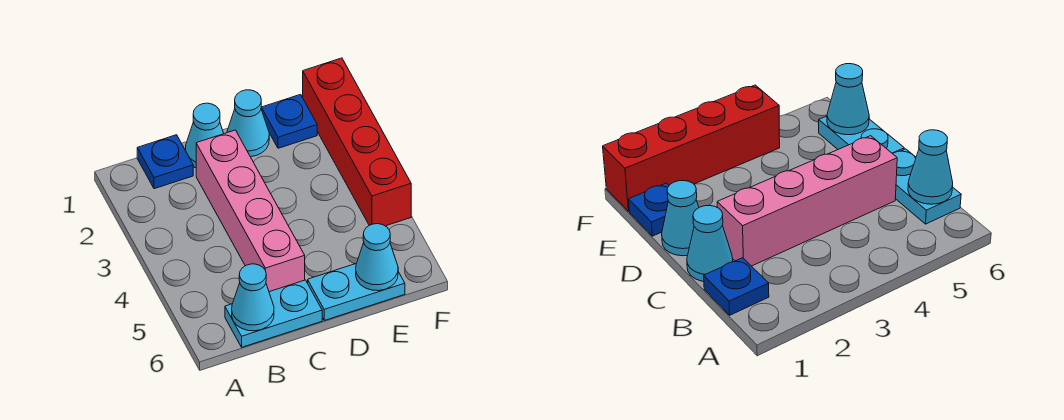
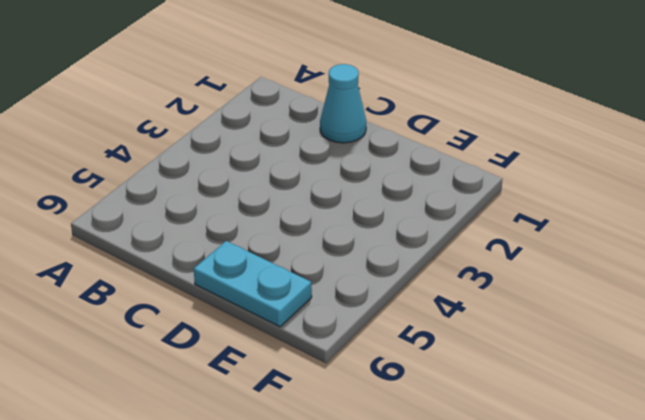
none -> blue plate B1 level 1
none -> cyan plate B6:C6 level 1

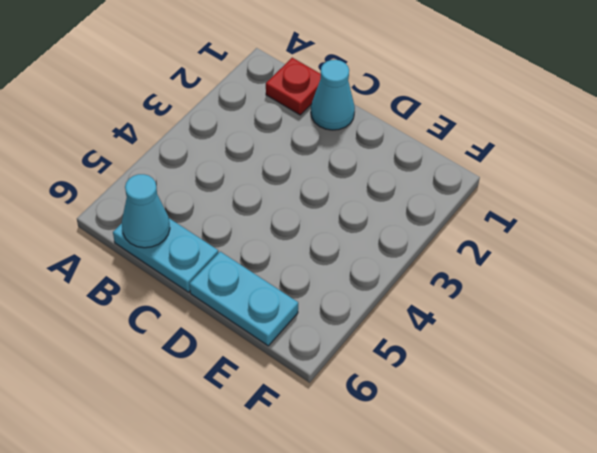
red plate B1 level 1 -> blue plate B1 level 1
none -> pink brick C2:C5 level 1
none -> cyan cone D1 level 1

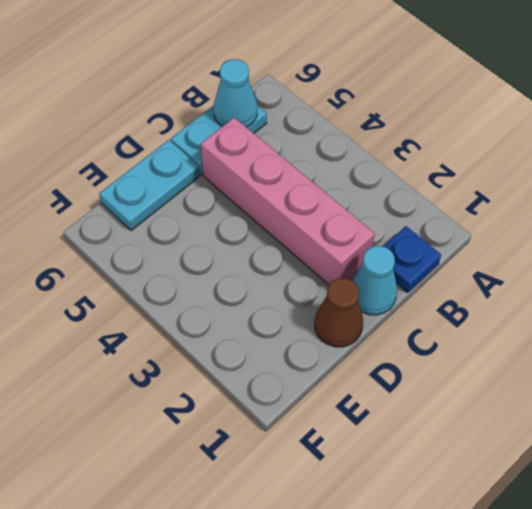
brown cone D1 level 1 -> cyan cone D1 level 1
none -> blue plate E1 level 1
none -> red brick F1:F4 level 1

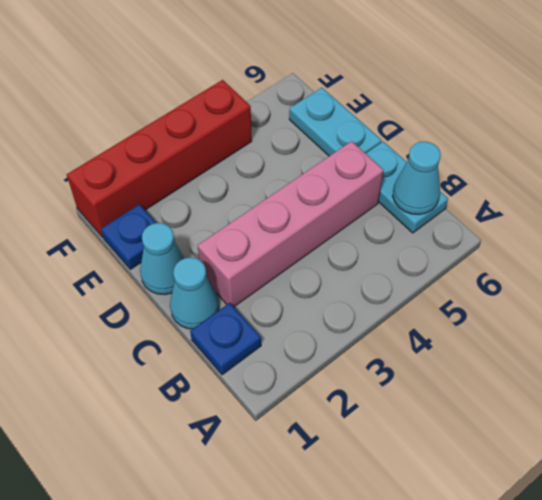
none -> cyan cone E6 level 2

